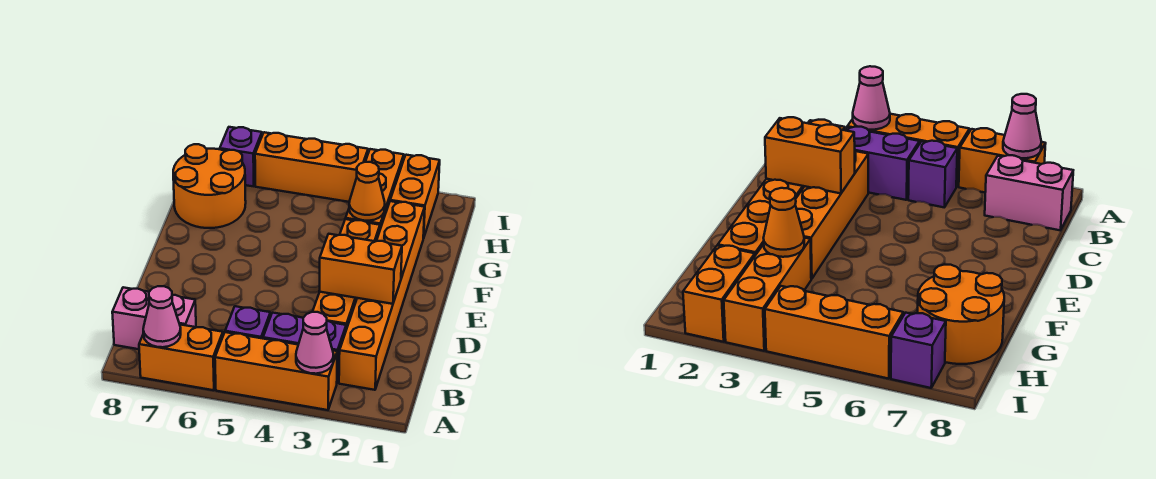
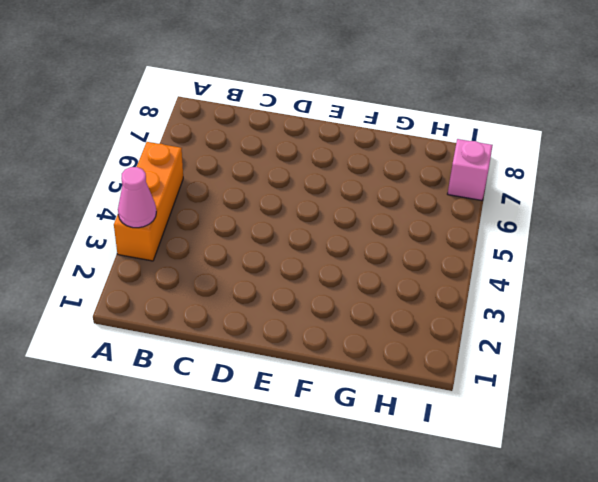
pink brick I7 level 1 -> purple brick I7 level 1
none -> orange brick A6:A7 level 1
none -> orange brick B2:G2 level 1
none -> purple brick B3:B4 level 1

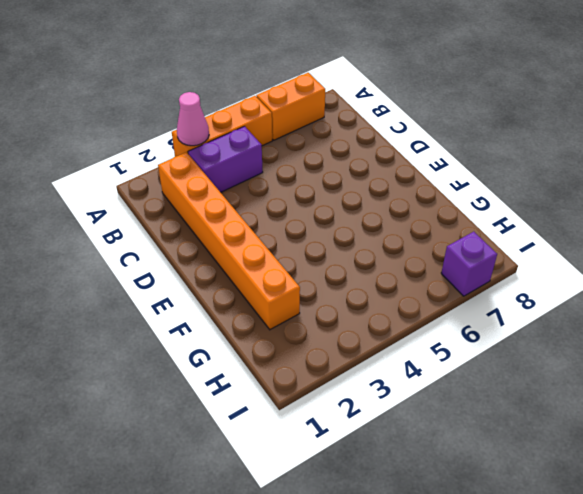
none -> purple brick B5 level 1
none -> pink brick B7:B8 level 1
none -> orange brick C3:F3 level 1

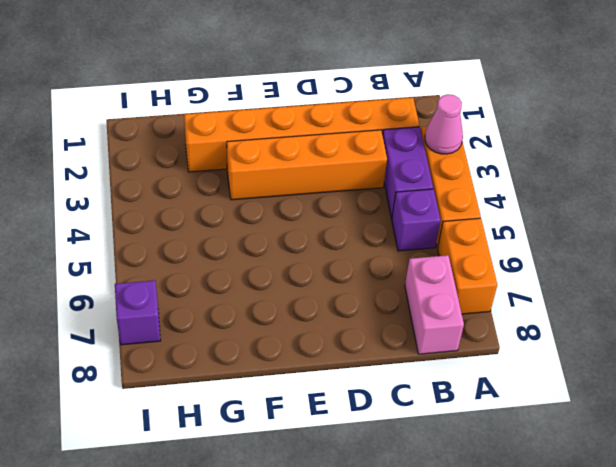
none -> orange brick G3:I3 level 1
none -> orange round brick G7:H8 level 1
none -> orange brick H2:I2 level 1

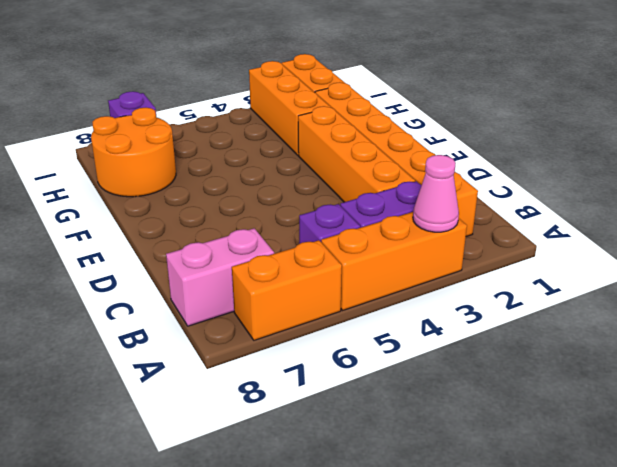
none -> orange brick I4:I6 level 1
none -> pink cone A7 level 2
none -> orange brick D2:D3 level 2

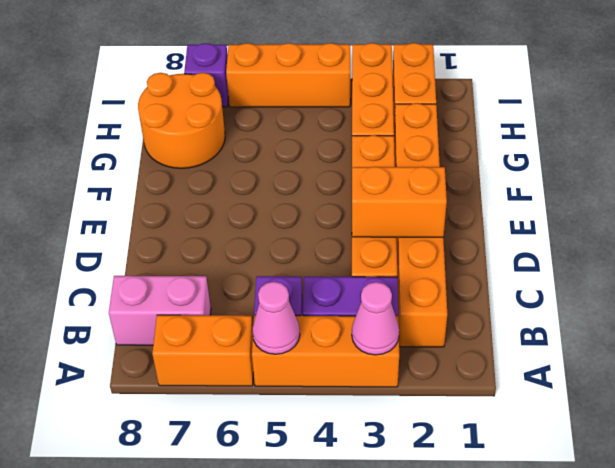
pink cone A5 level 2 -> pink cone A7 level 2
none -> orange cone G3 level 2

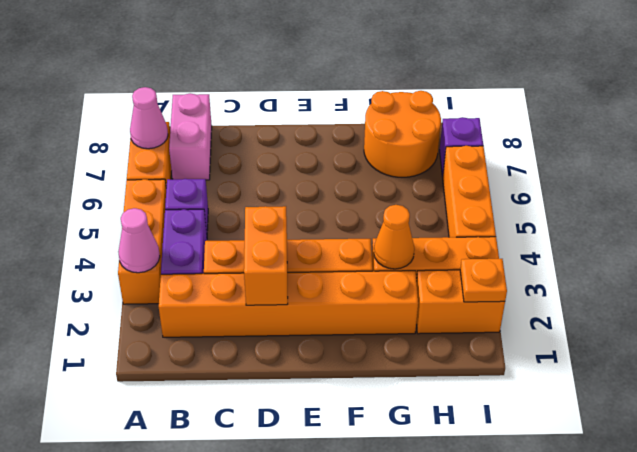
orange plate I2 level 2 -> none

